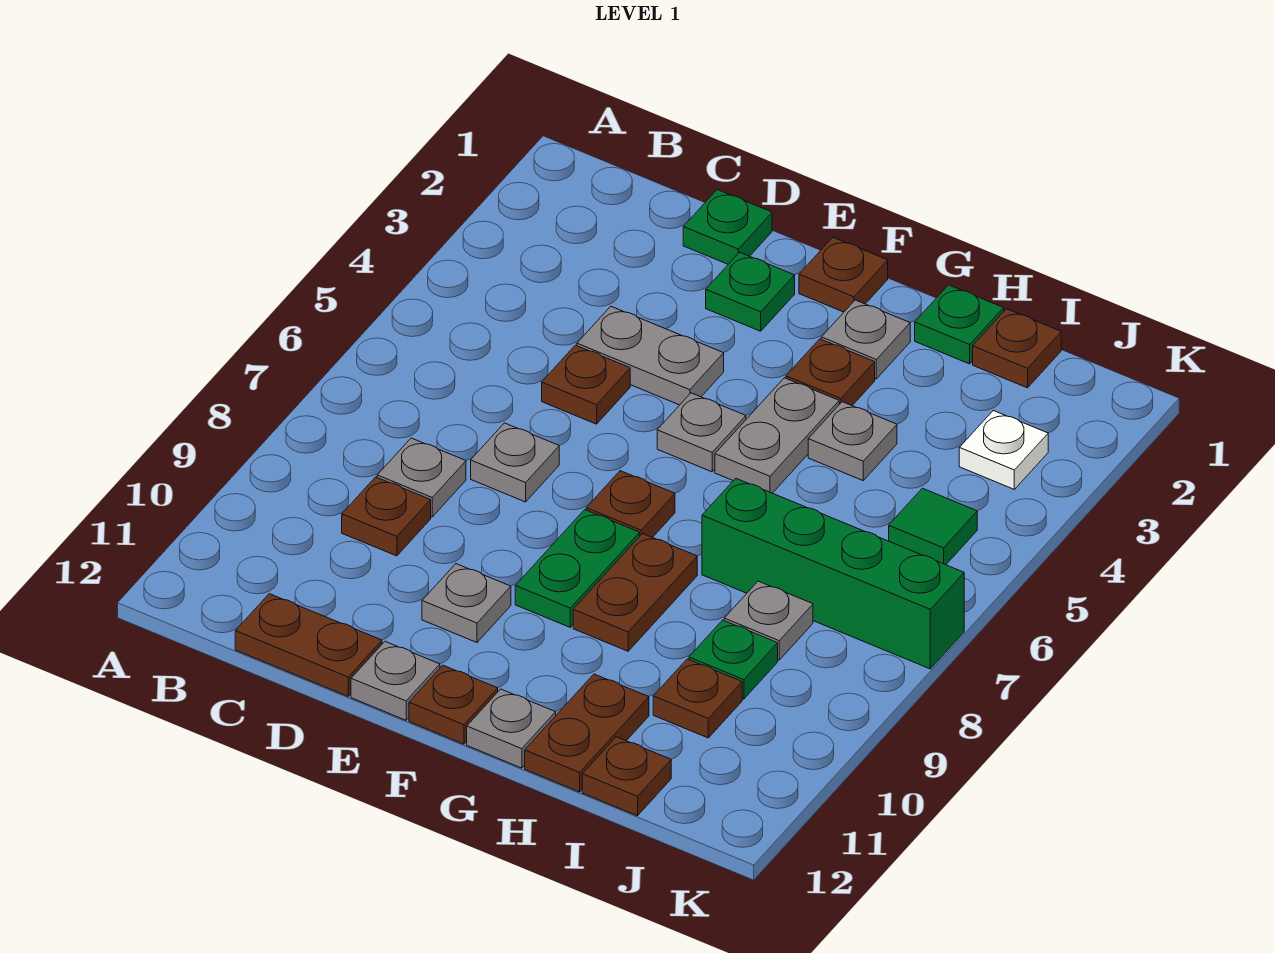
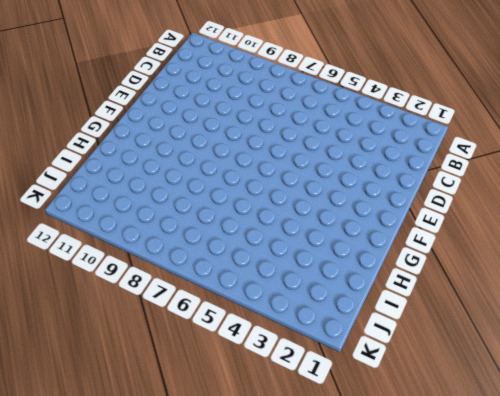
none -> grey plate C8 level 1
none -> brown plate C9 level 1
none -> brown plate C12:D12 level 1
none -> green plate D1 level 1

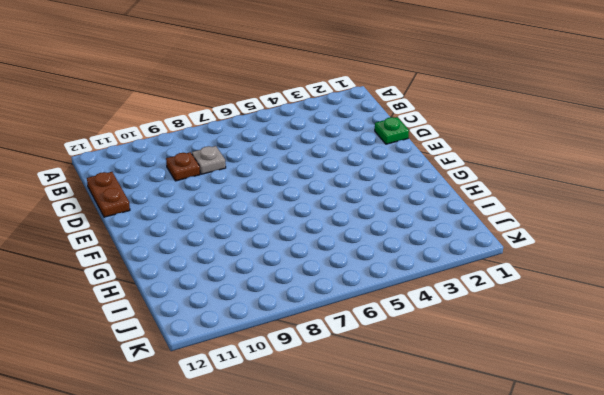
none -> grey plate D4:E4 level 1
none -> brown plate D5 level 1
none -> grey plate D7 level 1
none -> green plate E2 level 1

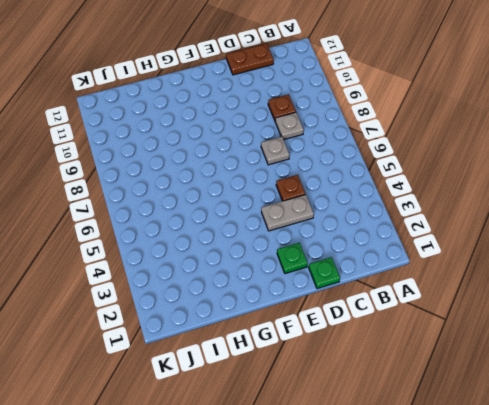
none -> grey plate E10 level 1
none -> grey plate E12 level 1
none -> brown plate F1 level 1
none -> grey plate F5 level 1

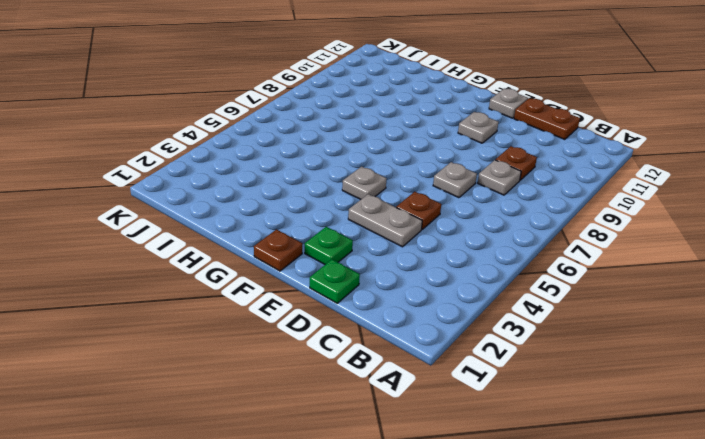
none -> brown plate F7 level 1
none -> green plate F8:F9 level 1
none -> brown plate F12 level 1
none -> grey plate G2 level 1

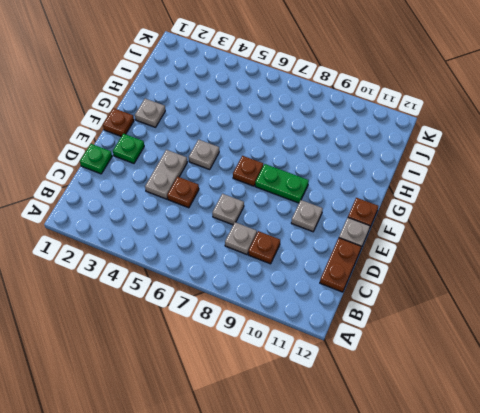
none -> brown plate G3 level 1
none -> grey plate G4:G5 level 1
none -> brown plate G8:G9 level 1
none -> grey plate G12 level 1

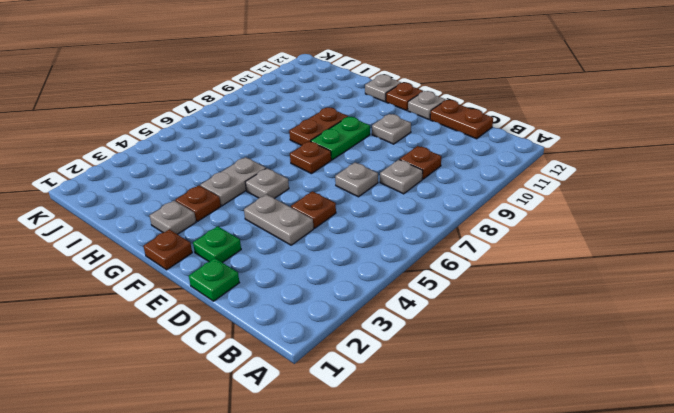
none -> green plate H1 level 1
none -> grey plate H4 level 1
none -> green brick H7:K7 level 1
none -> brown plate H11:H12 level 1

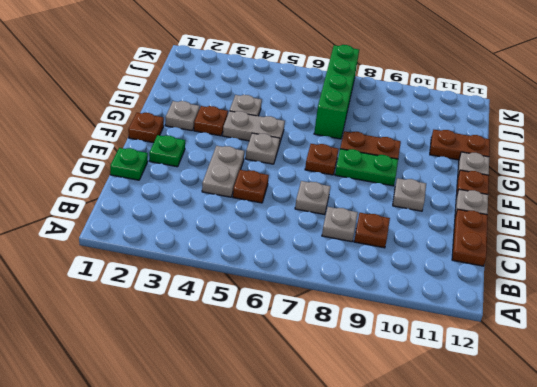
none -> green plate H1 level 1
none -> brown plate I1 level 1
none -> grey plate I8 level 1
none -> green plate I9 level 1

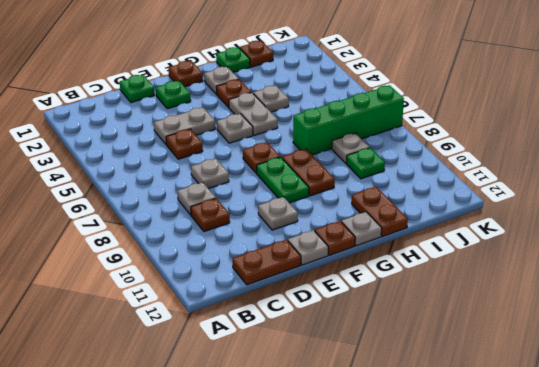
none -> brown plate I10 level 1
none -> brown plate I12 level 1
none -> white plate J3 level 1
none -> green tile J5 level 1

